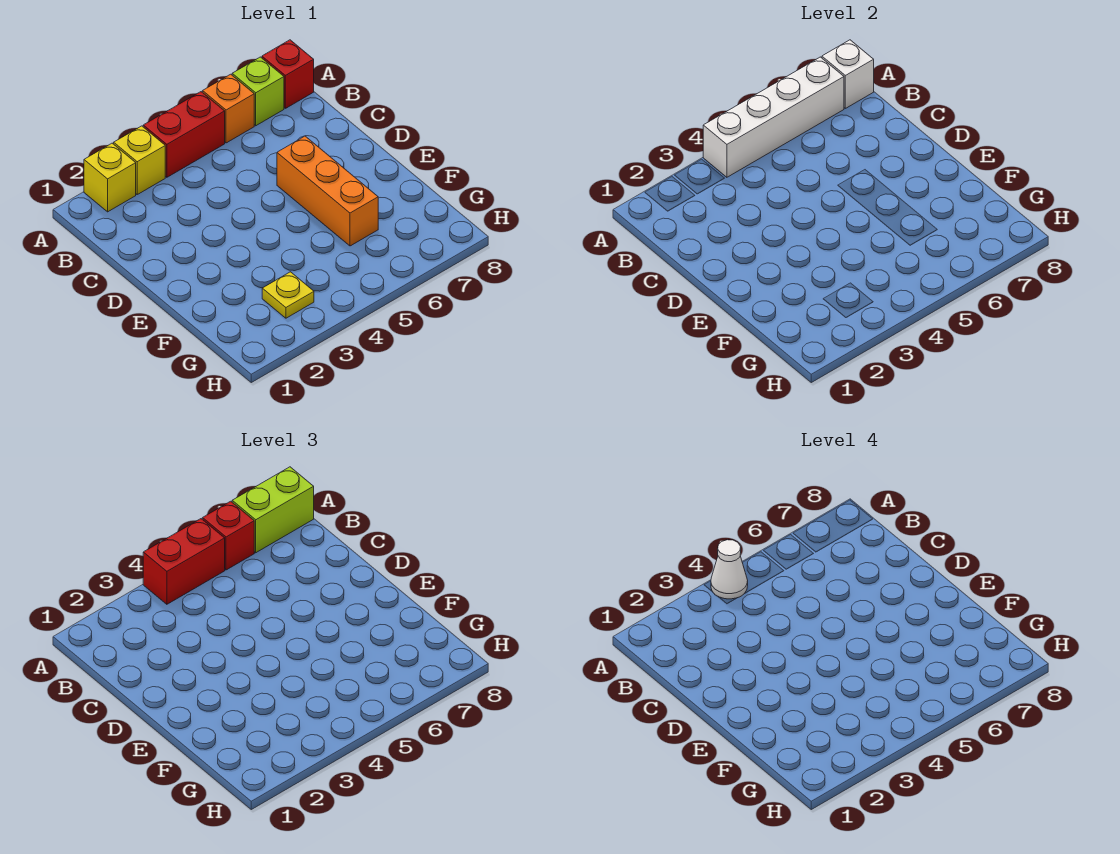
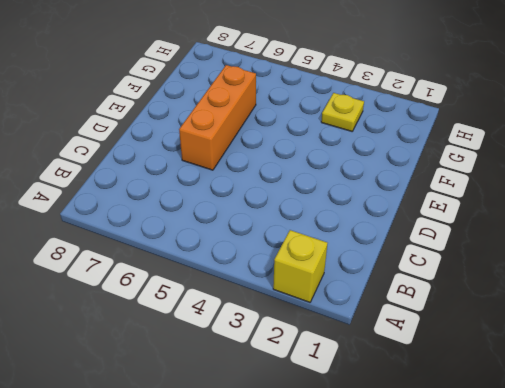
none -> yellow brick A3 level 1
none -> red brick A4:A5 level 1
none -> orange brick A6 level 1

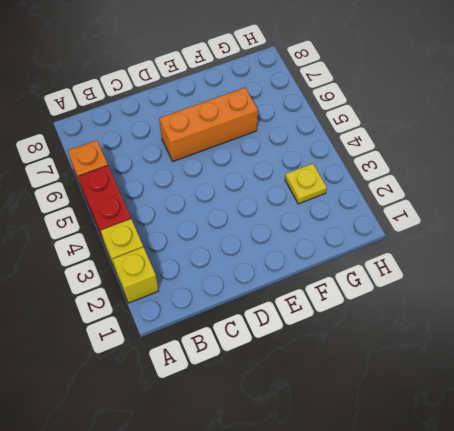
none -> lime brick A7 level 1
none -> red brick A8 level 1
none -> white brick A4:A7 level 2

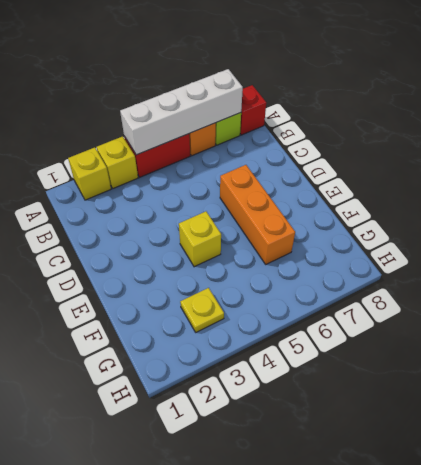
yellow brick E4 level 1 -> none
none -> white brick A8 level 2
none -> red brick A4:A5 level 3
none -> red brick A6 level 3

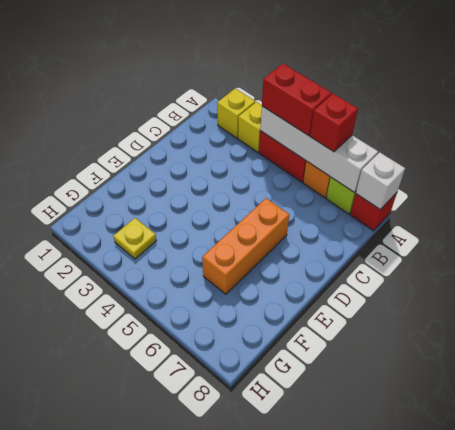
none -> lime brick A7:A8 level 3
none -> white cone A4 level 4

